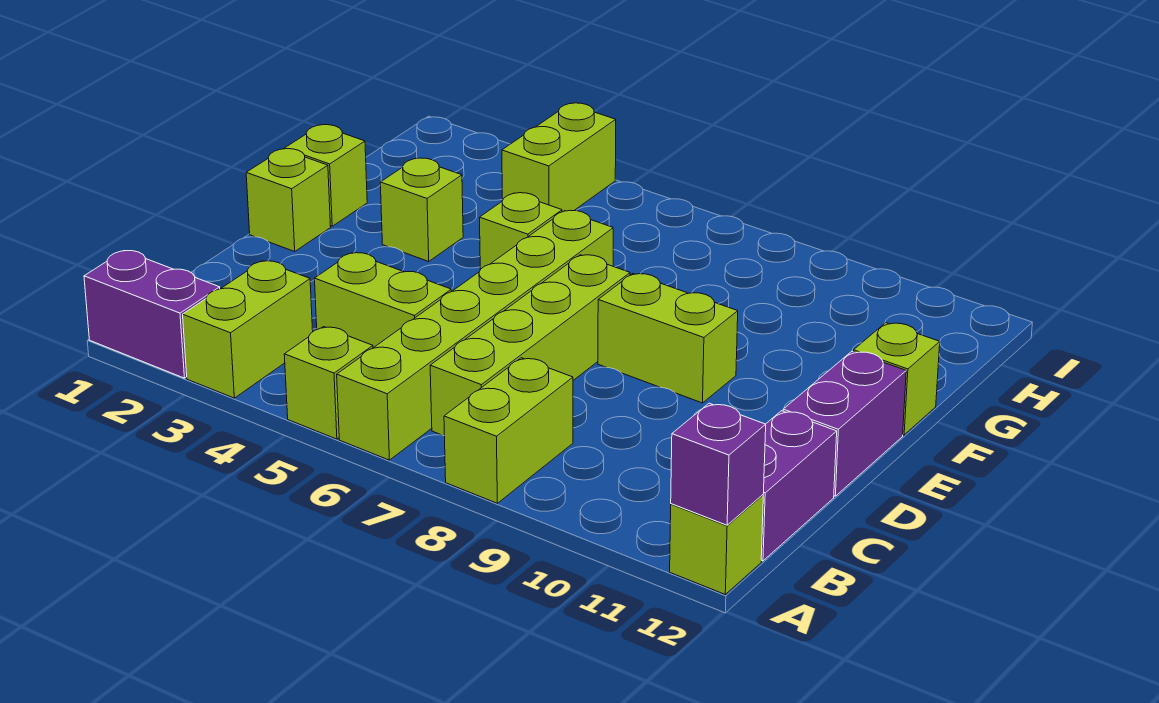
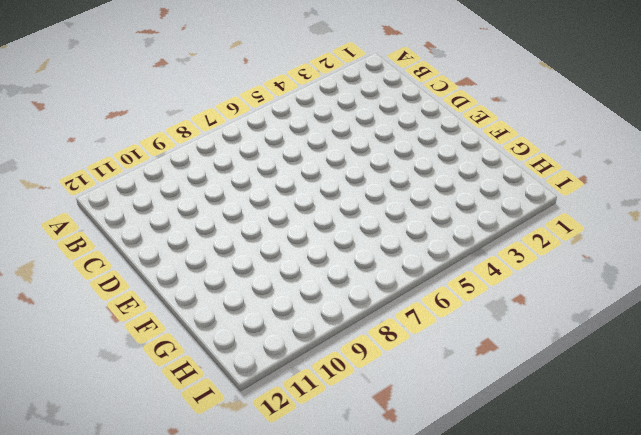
none -> purple brick A1:A2 level 1
none -> lime brick A3:B3 level 1
none -> lime brick A5 level 1

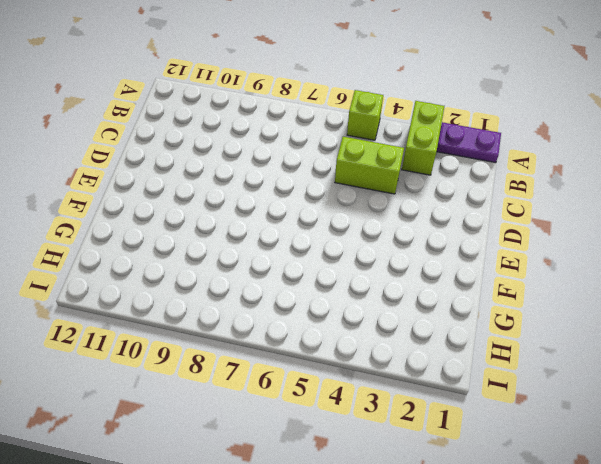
purple plate A1:A2 level 1 -> purple brick A1:A2 level 1
none -> lime brick A6:F6 level 1
none -> lime brick A8:B8 level 1
none -> lime brick A12 level 1

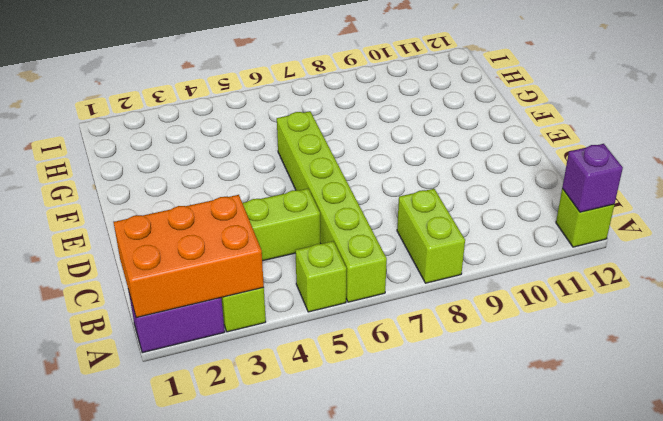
orange brick A1:B3 level 2 -> none
none -> lime brick B7:E7 level 1
none -> purple brick B12:C12 level 1
none -> purple brick D12:E12 level 1

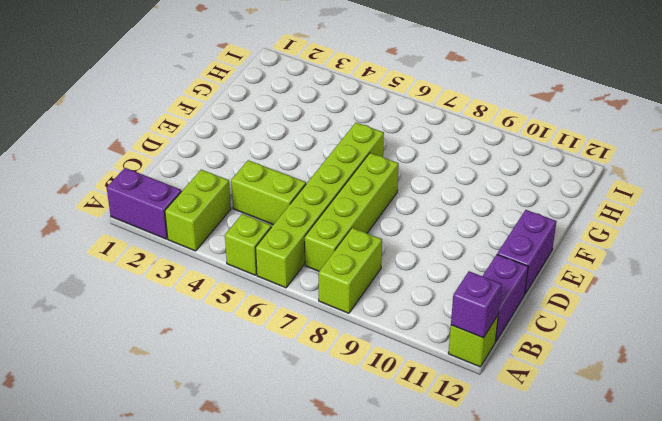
none -> lime brick E1 level 1
none -> lime brick E8:E9 level 1
none -> lime brick F1 level 1

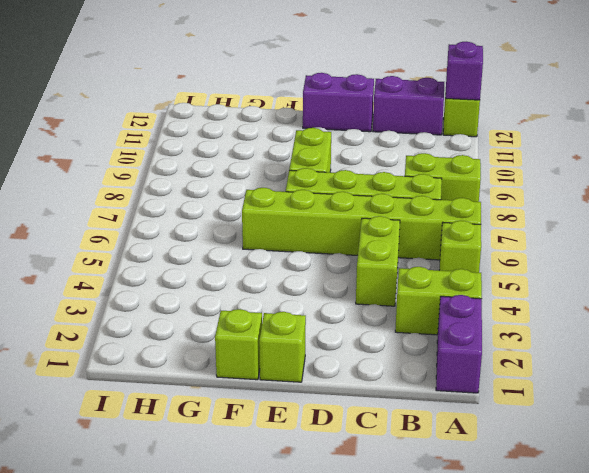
none -> lime brick F3 level 1
none -> lime brick F5 level 1
none -> lime brick F12 level 1

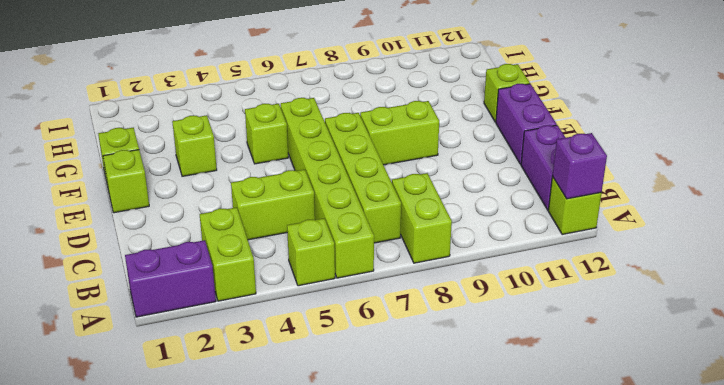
none -> lime brick H4:I4 level 1

